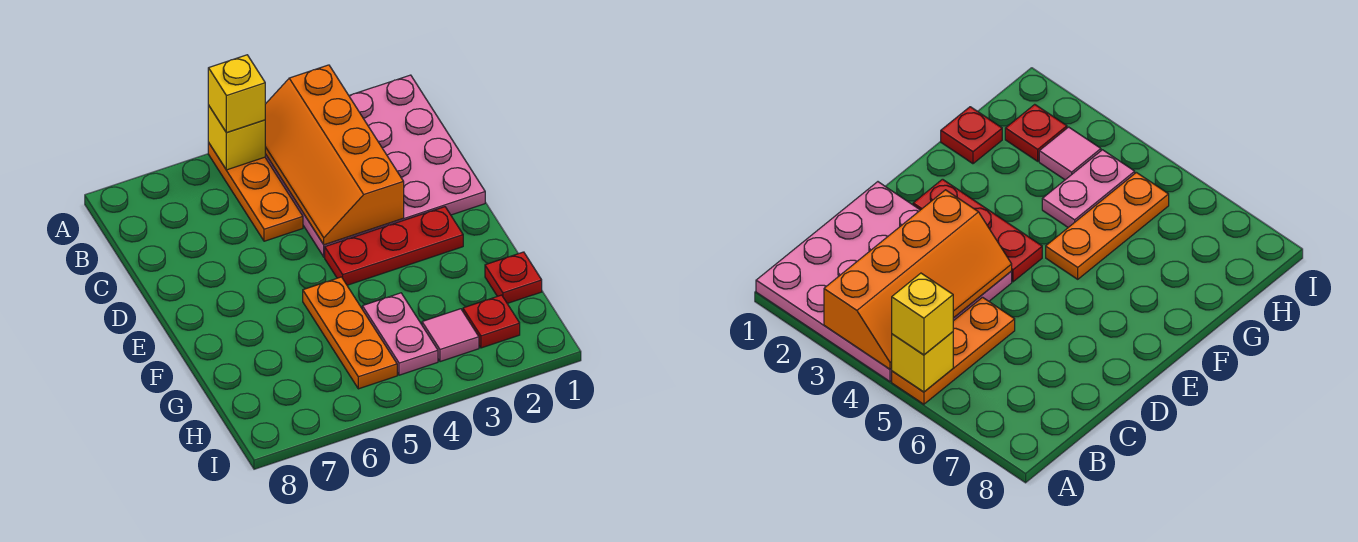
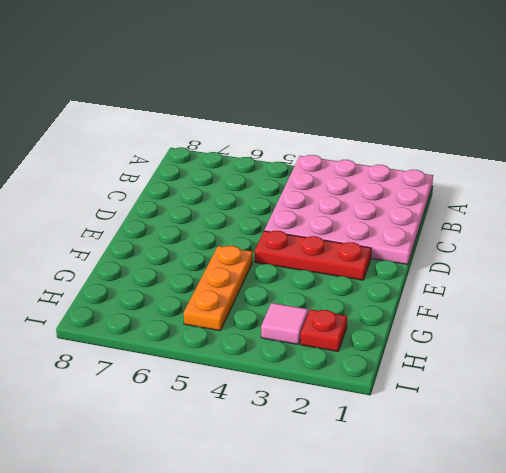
none -> orange plate A5:C5 level 1
none -> red plate G1 level 1

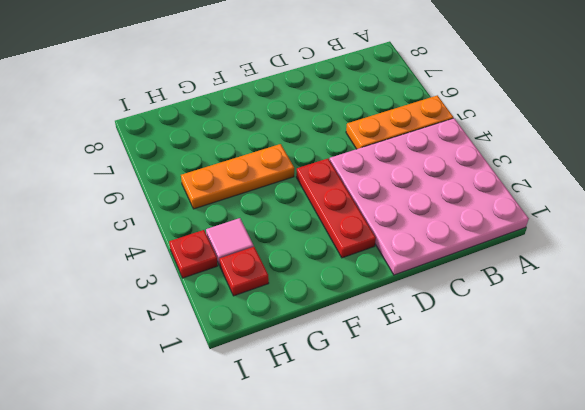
red plate I3 level 1 -> red plate G1 level 1
none -> pink plate G4:H4 level 1
none -> orange slope A3:D4 level 2 top 3

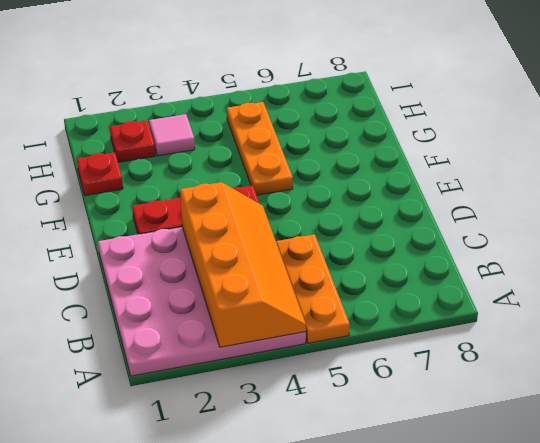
none -> pink plate G4:H4 level 1
none -> yellow brick A5 level 2

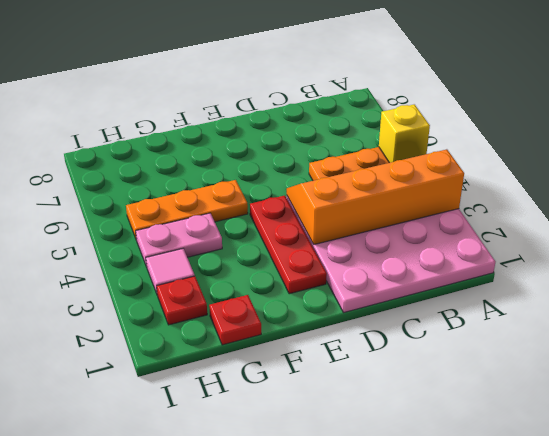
none -> yellow brick A5 level 3

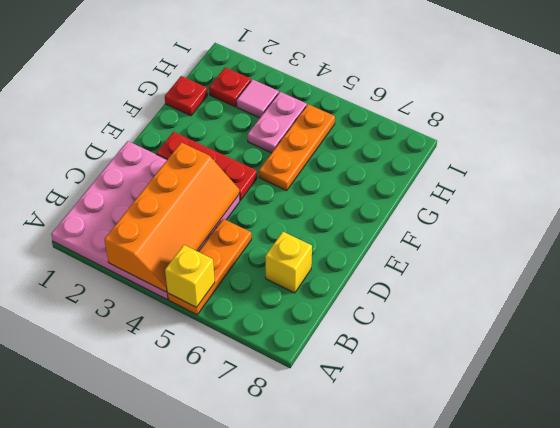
yellow brick C7 level 1 -> yellow brick A5 level 3

